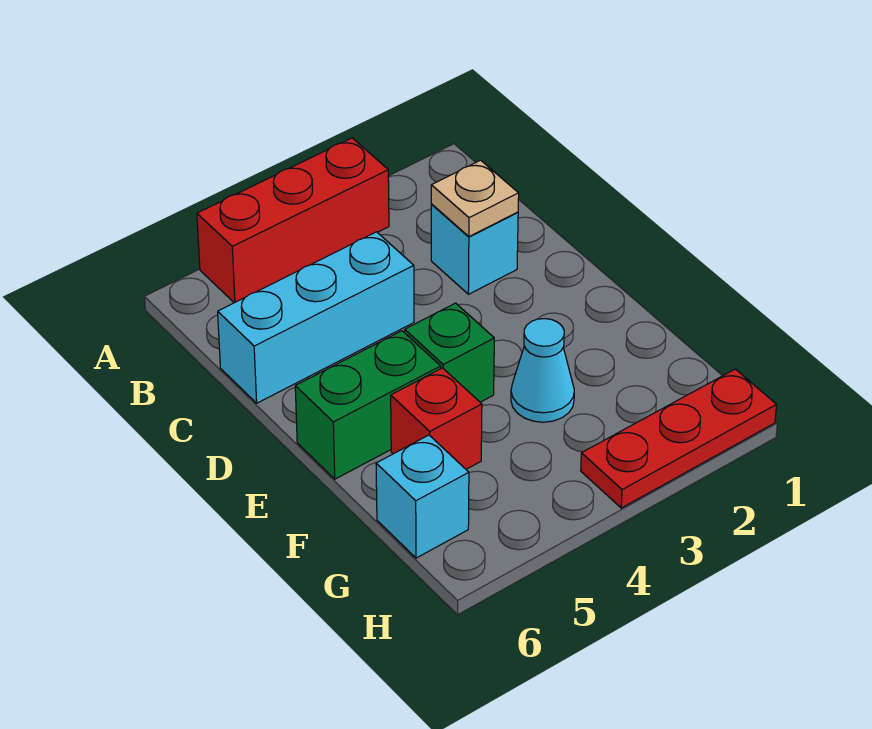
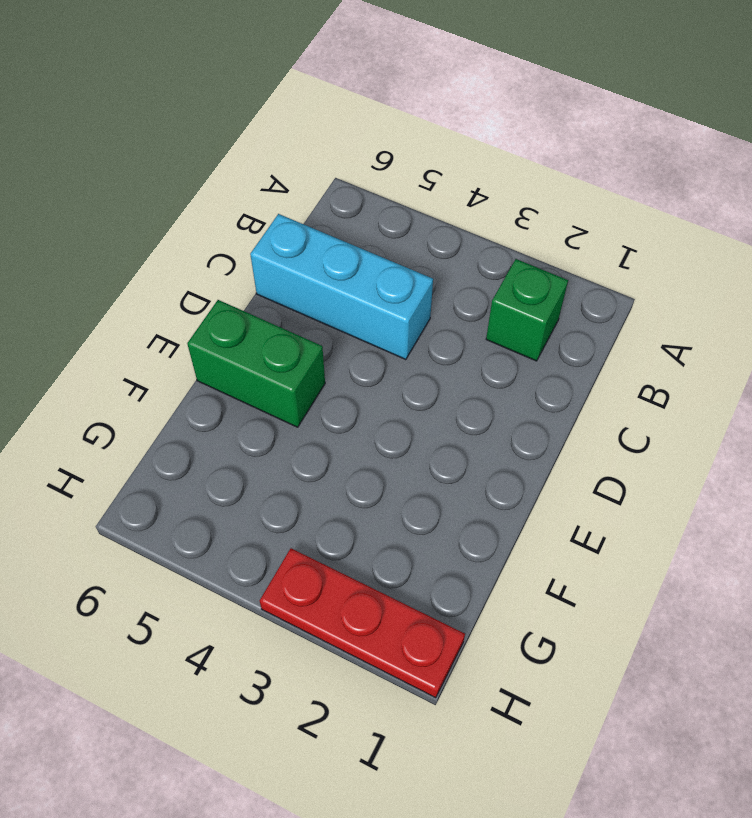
green brick B2 level 1 -> green brick E4 level 1
none -> red brick A3:A5 level 1
none -> cyan brick C2 level 1

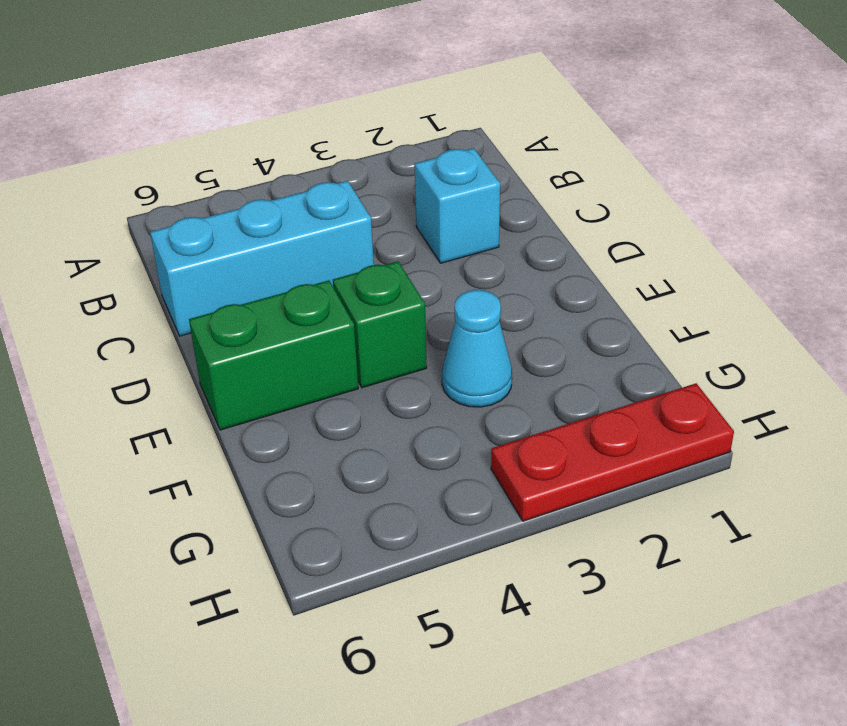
none -> red brick A3:A5 level 1
none -> red brick F5 level 1

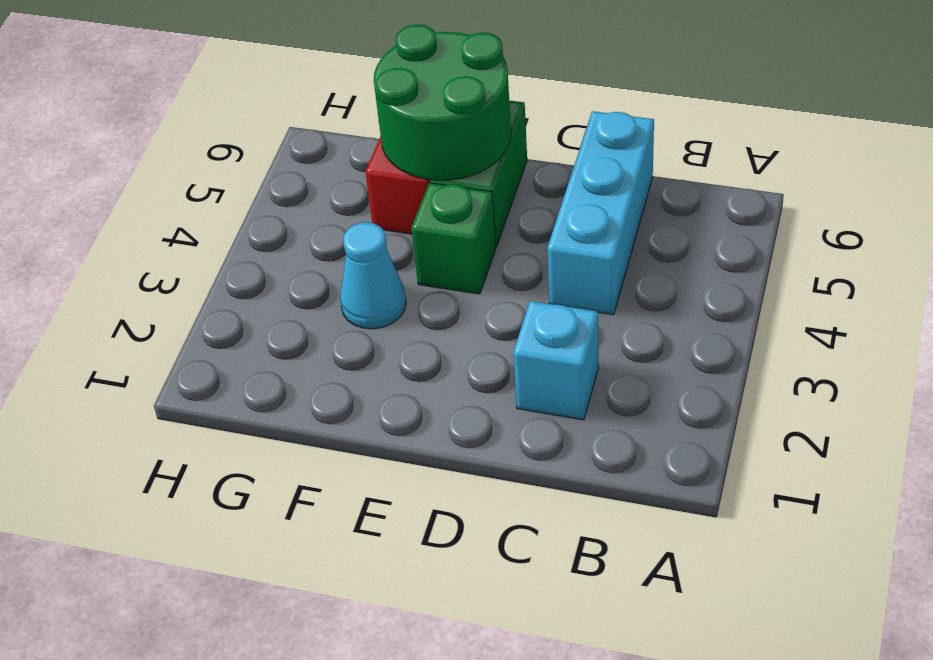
green round brick E5:F6 level 2 -> none
none -> red brick A3:A5 level 1
none -> cyan brick G6 level 1

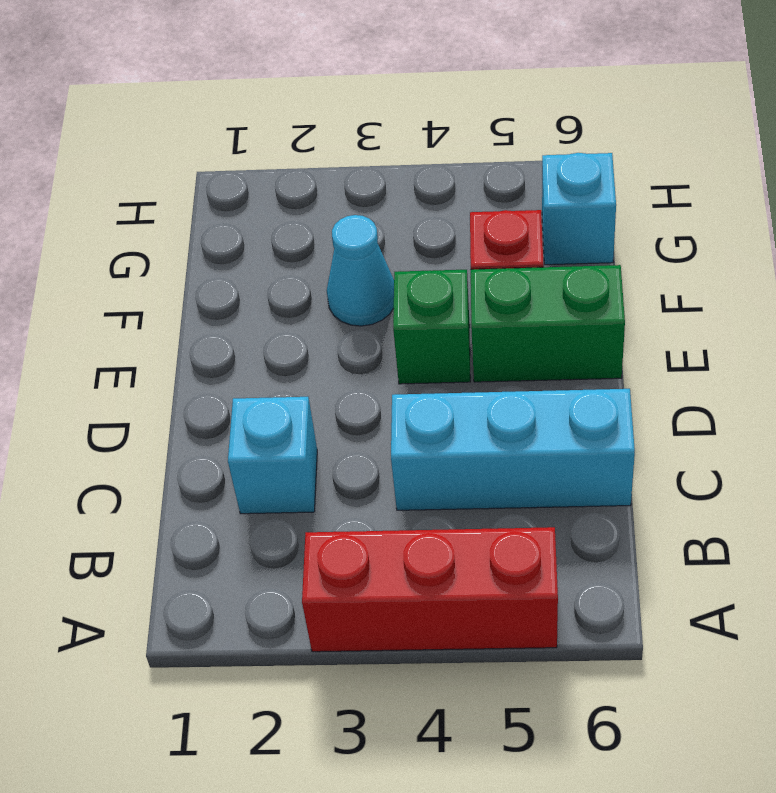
none -> red plate H1:H3 level 1
none -> tan plate C2 level 2

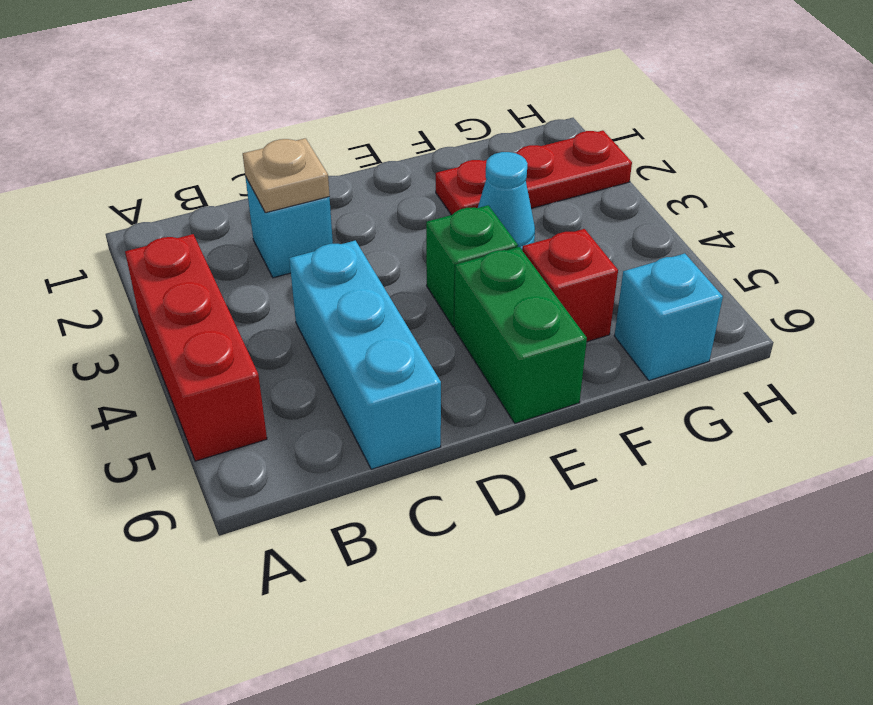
red plate F2:H2 level 1 -> red plate H1:H3 level 1

